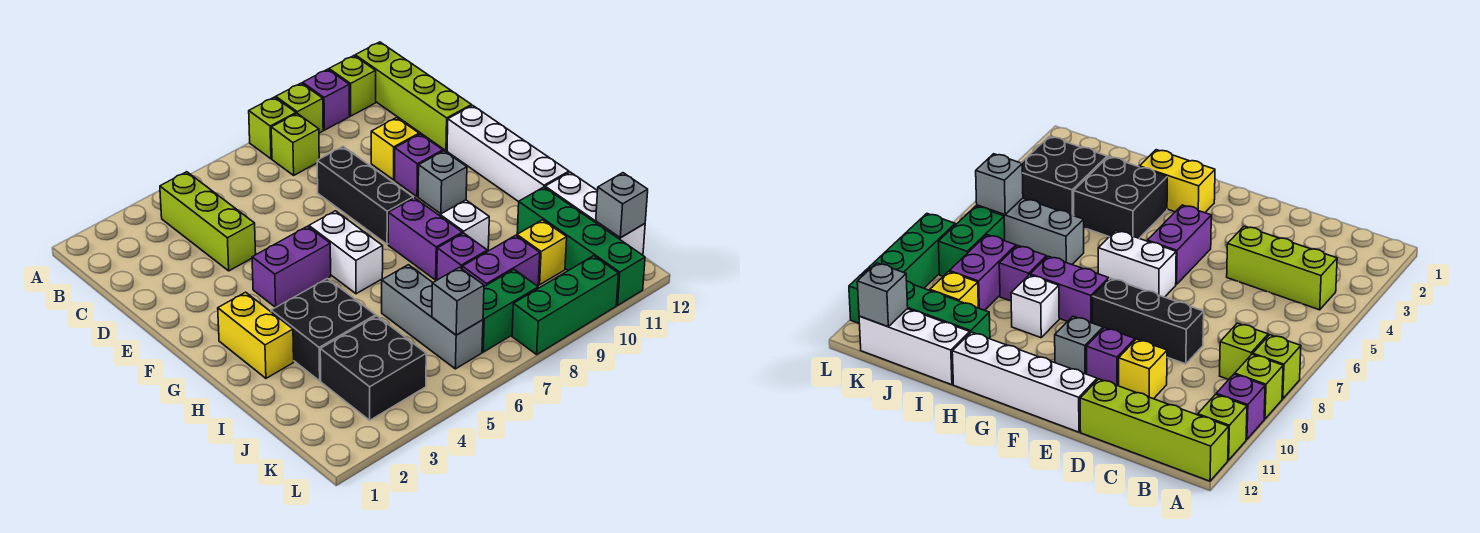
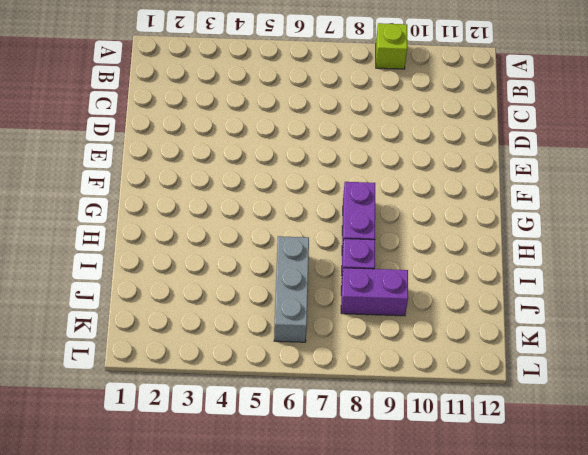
none -> lime brick A8 level 1
none -> purple brick A10 level 1
none -> lime brick A11 level 1

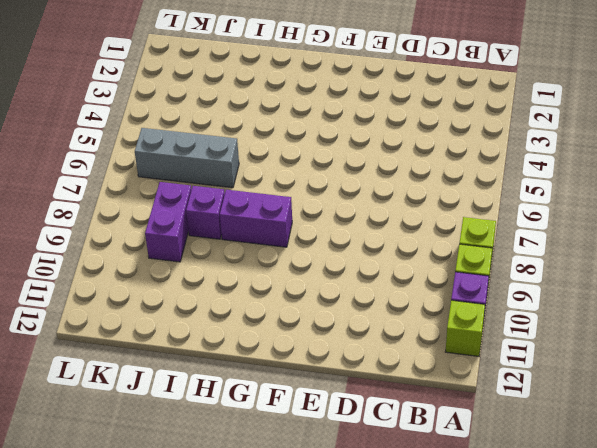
none -> lime brick A12:D12 level 1
none -> lime brick B4:D4 level 1
none -> lime brick B8 level 1

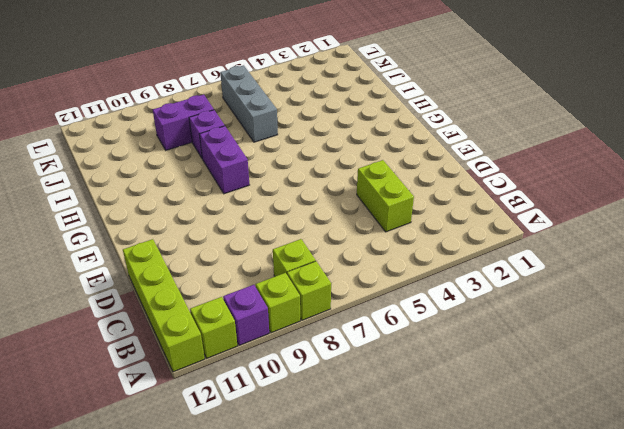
lime brick C4:D4 level 1 -> lime brick B4:D4 level 1
none -> black brick D8:F8 level 1
none -> yellow brick D10 level 1
none -> purple brick E10 level 1

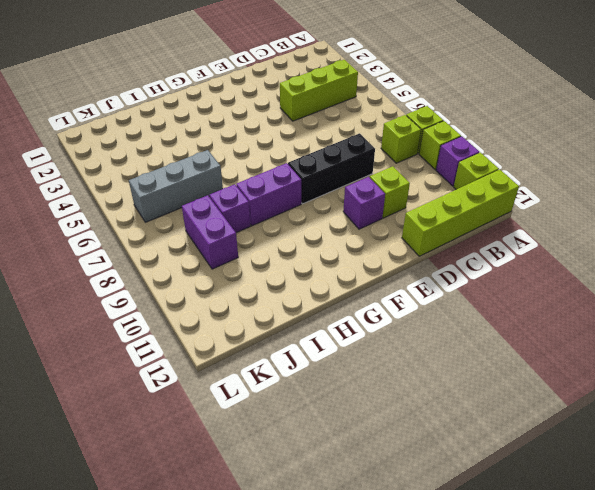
lime brick D10 level 1 -> yellow brick D10 level 1
none -> white brick E12:H12 level 1
none -> purple brick F4:F5 level 1
none -> white brick F6:G6 level 1

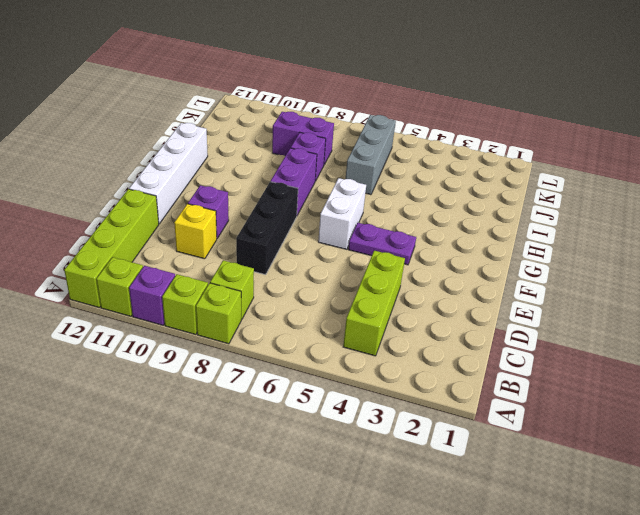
purple plate F4:F5 level 1 -> purple brick F4:F5 level 1
none -> grey brick F10 level 1
none -> yellow brick G2:H2 level 1
none -> black brick H3:I4 level 1

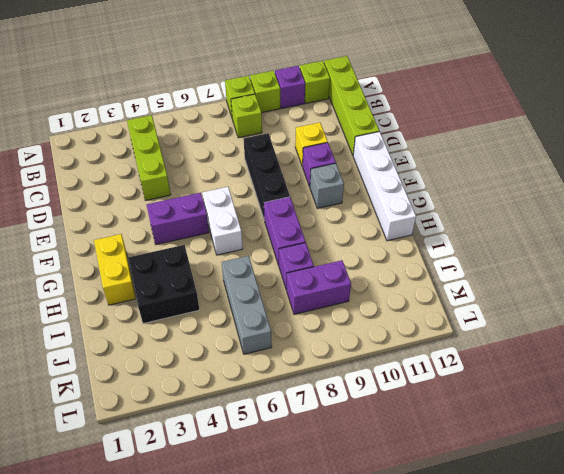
none -> white brick H9 level 1
none -> green brick I11:L11 level 1
none -> white brick I12:K12 level 1

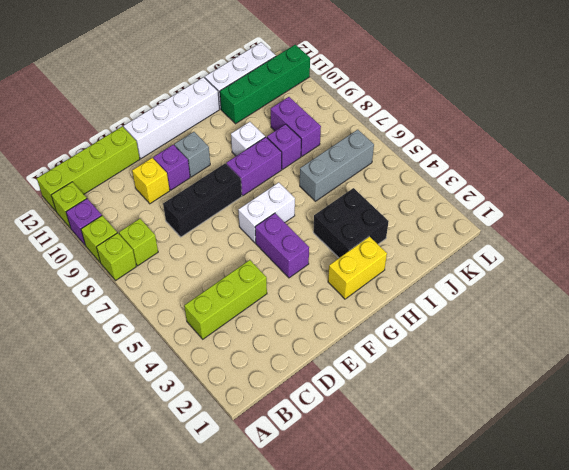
none -> black brick J3:K4 level 1
none -> yellow brick J10 level 1
none -> green brick K7:K8 level 1

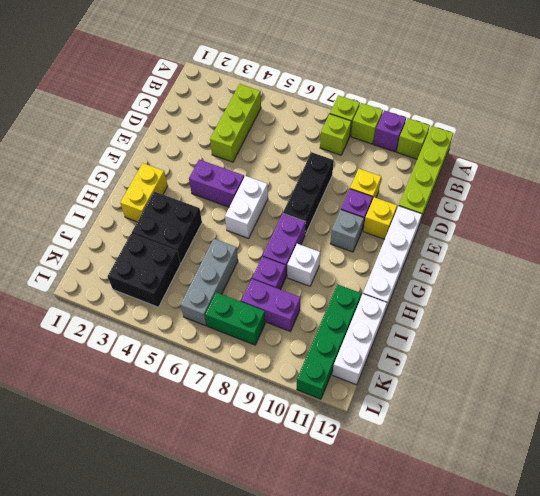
yellow brick E11 level 1 -> yellow brick J10 level 1
none -> green brick L8:L10 level 1
none -> grey brick K6 level 2
none -> grey brick K12 level 2

